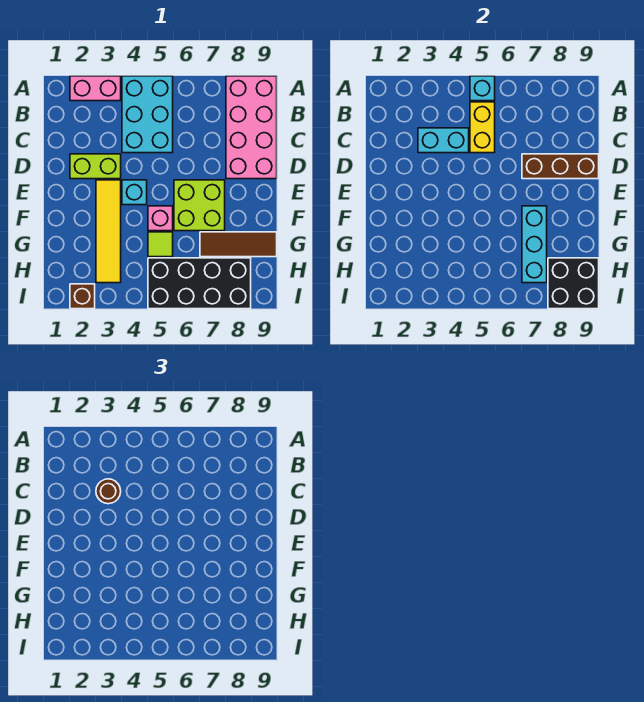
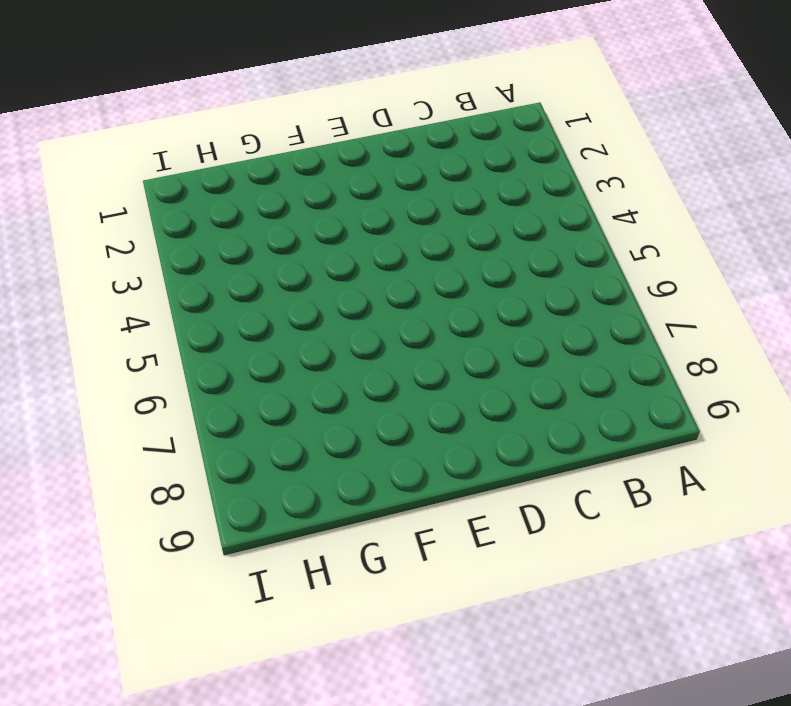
none -> pink brick A2:A3 level 1
none -> cyan brick A4:C5 level 1
none -> pink brick A8:D9 level 1

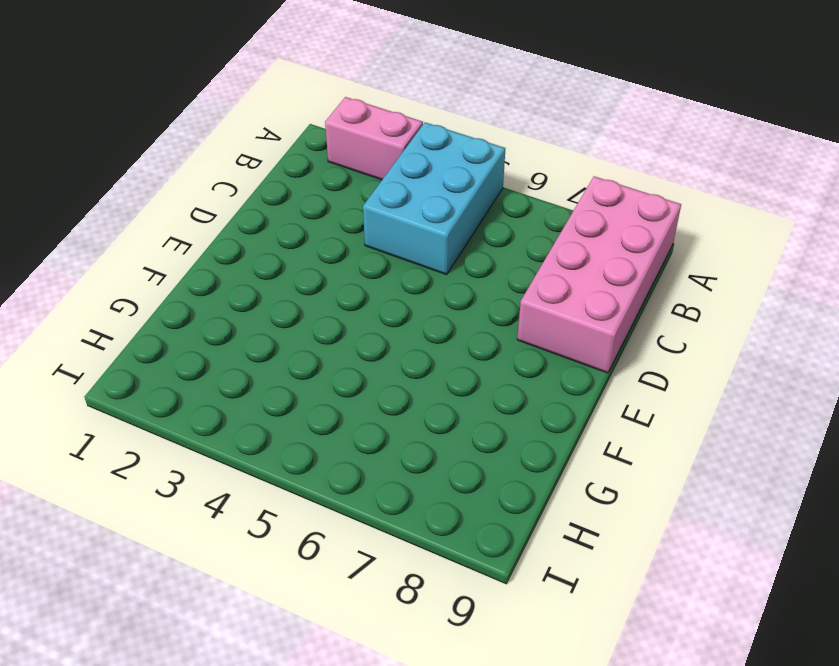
none -> lime brick D2:D3 level 1
none -> yellow tile E3:H3 level 1
none -> cyan brick E4 level 1

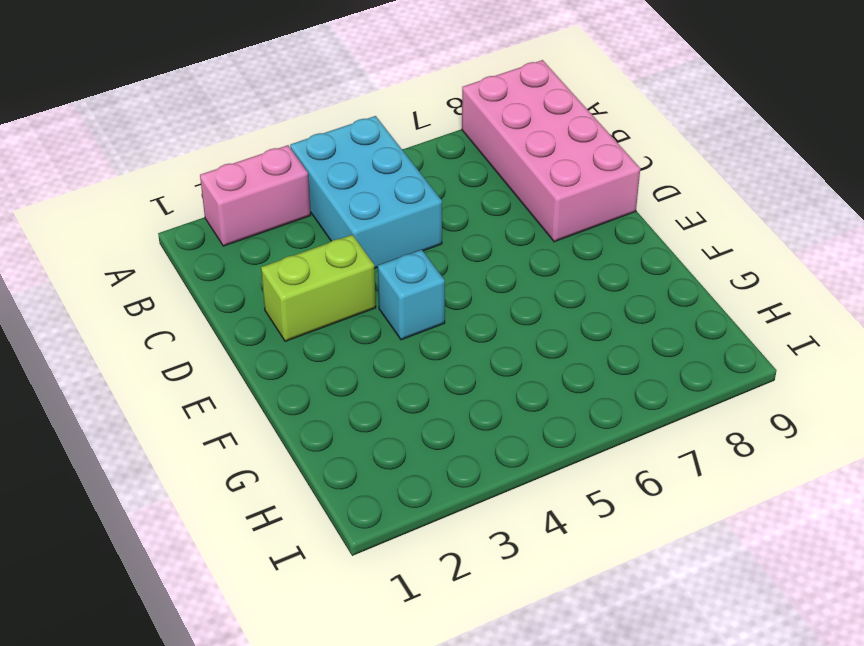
none -> yellow tile E3:H3 level 1
none -> lime brick E6:F7 level 1
none -> pink brick F5 level 1

